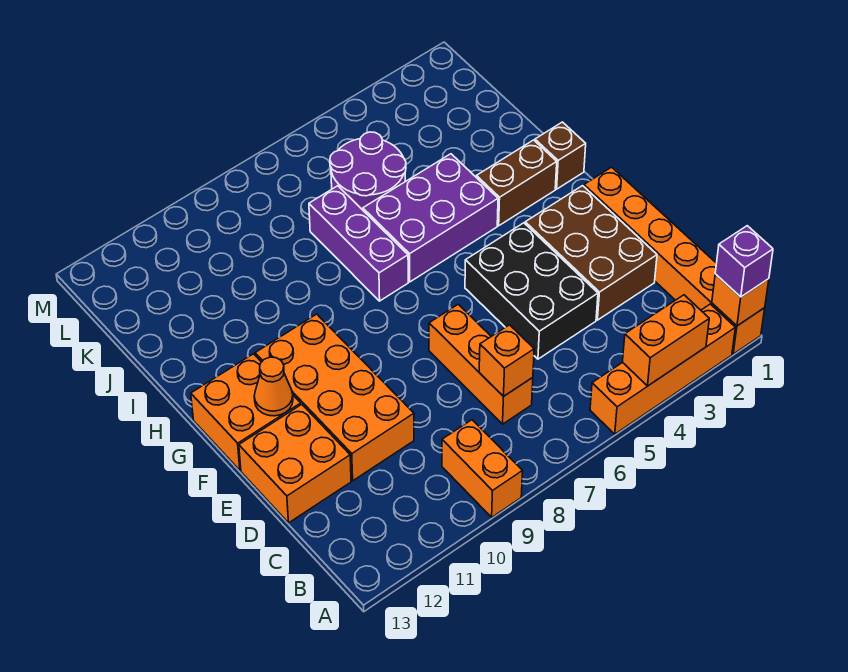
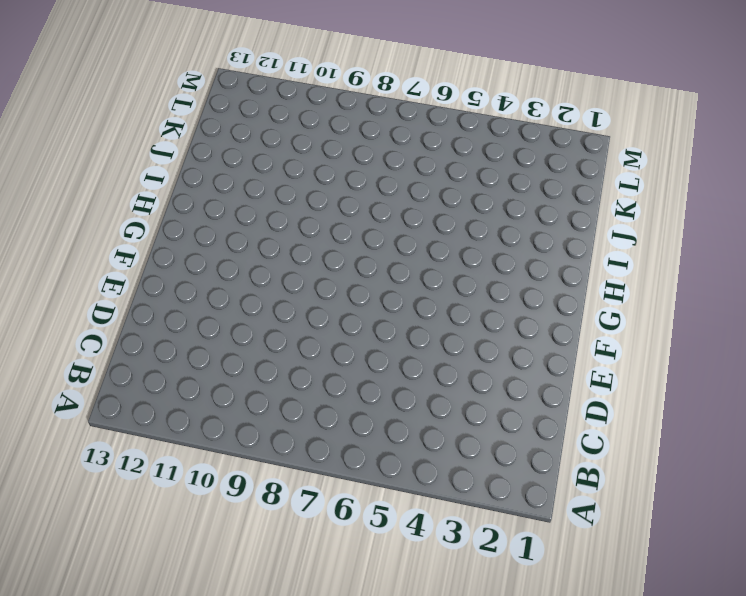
none -> orange brick A1:F1 level 1
none -> orange brick A2:A5 level 1
none -> orange brick A9:B9 level 1

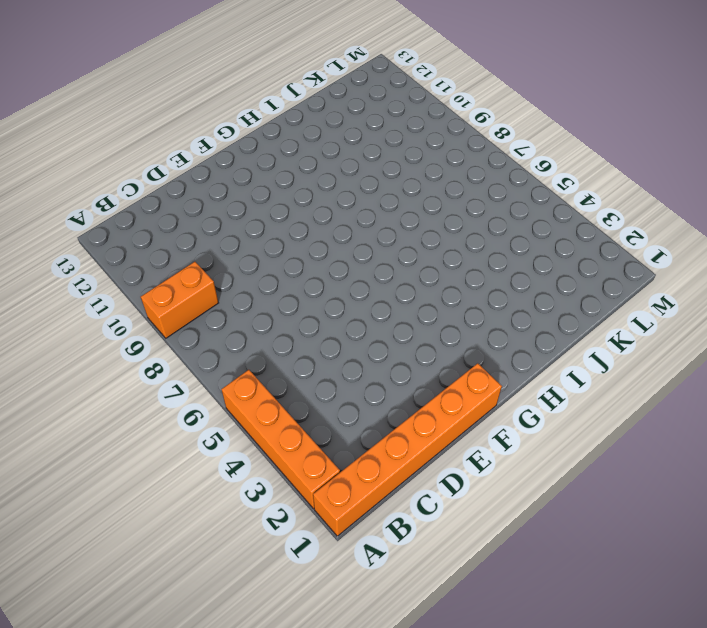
none -> orange brick C7:E7 level 1
none -> brown brick D2:F3 level 1
none -> black brick D4:F5 level 1

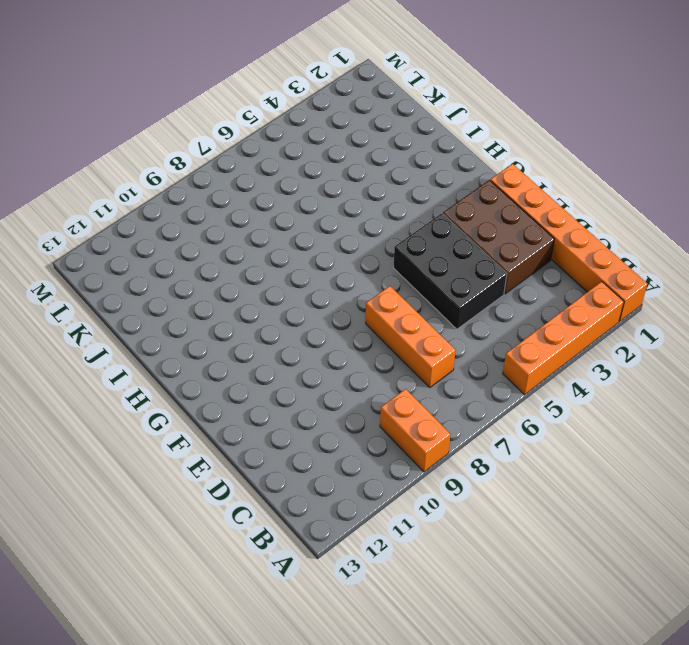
none -> orange brick D10:G11 level 1
none -> orange brick D12:E13 level 1
none -> orange brick F12:G13 level 1

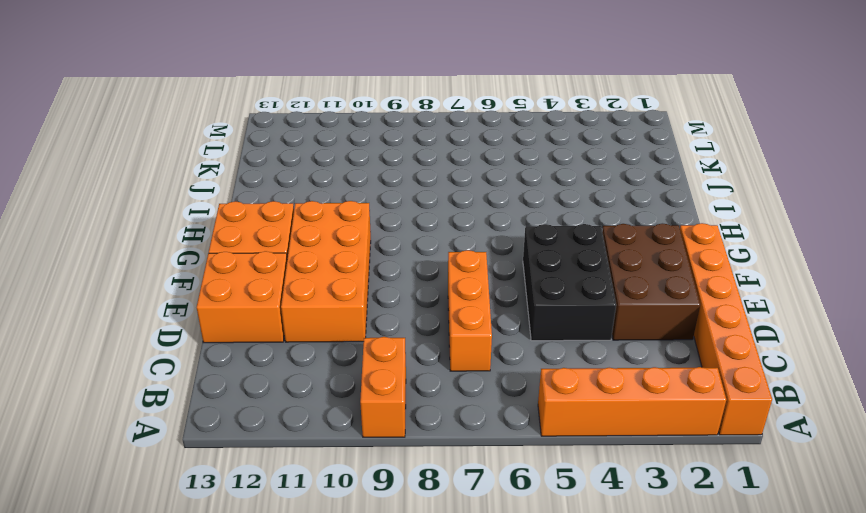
none -> brown brick H1 level 1
none -> brown brick H2:H3 level 1
none -> purple brick H4:I6 level 1

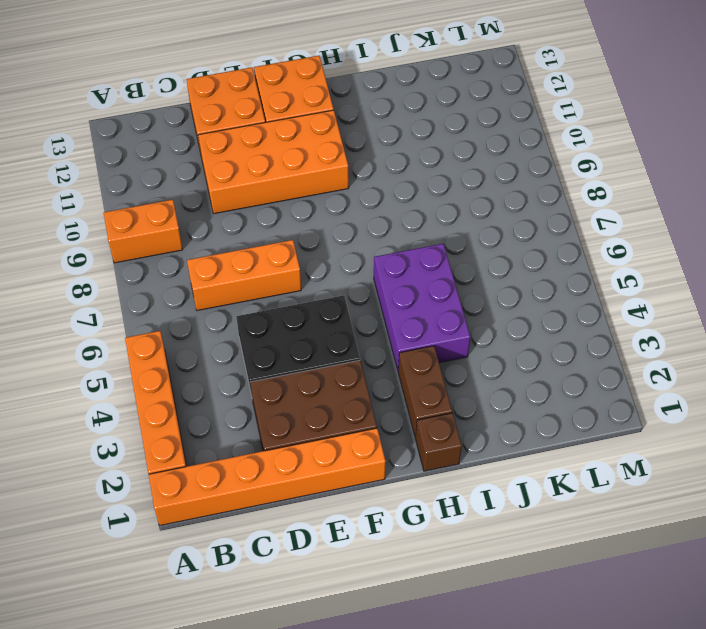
none -> purple brick H7:J7 level 1
none -> purple round brick J5:K6 level 1
none -> orange brick A1 level 2

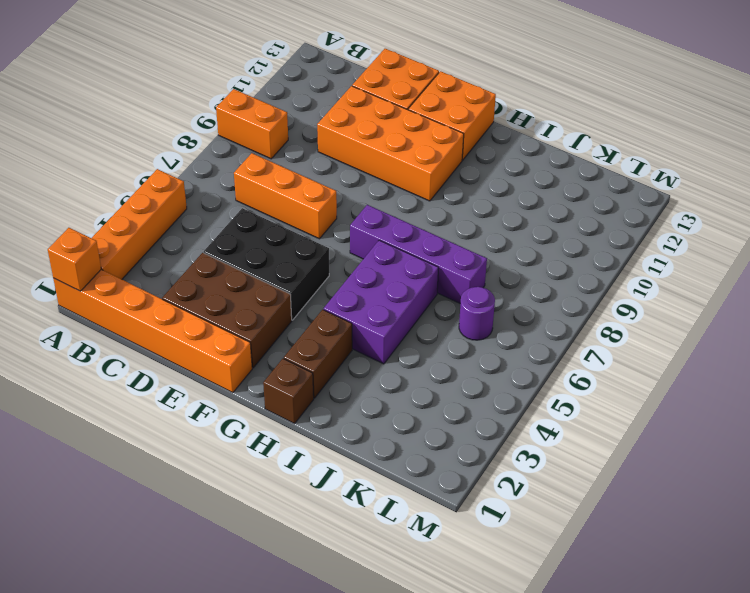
purple brick G7:J7 level 1 -> purple brick H7:J7 level 1
purple round brick K6 level 1 -> purple round brick J5:K6 level 1
none -> orange brick A3:A4 level 2
none -> orange brick C7 level 2
none -> orange cone F12 level 2

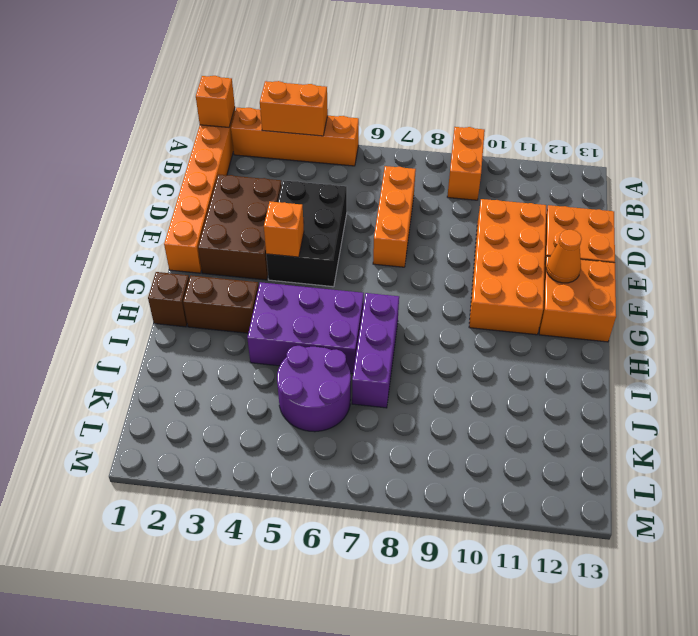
orange brick F4 level 2 -> orange brick C7 level 2
none -> purple brick A1 level 3

